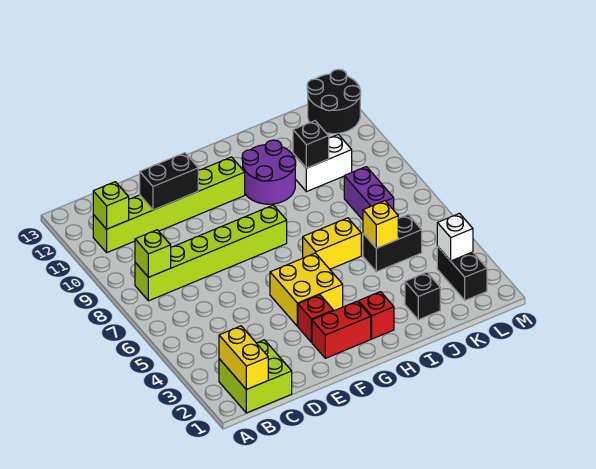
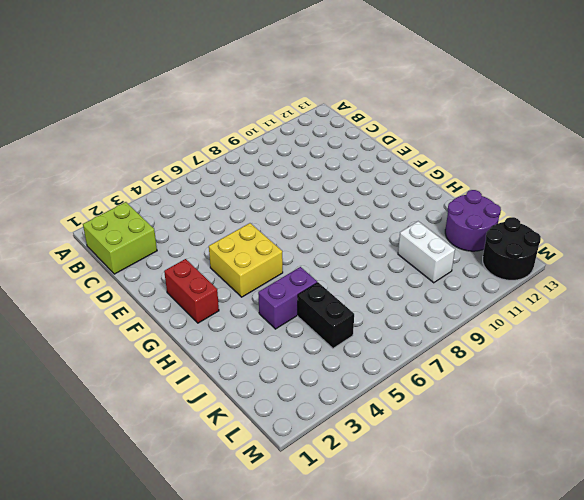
purple brick I4:I5 level 1 -> purple brick K7:K8 level 1
purple round brick J12:K13 level 1 -> purple round brick H10:I11 level 1
none -> lime brick B8:G8 level 1
none -> lime brick B11:G11 level 1
none -> red brick F3 level 1

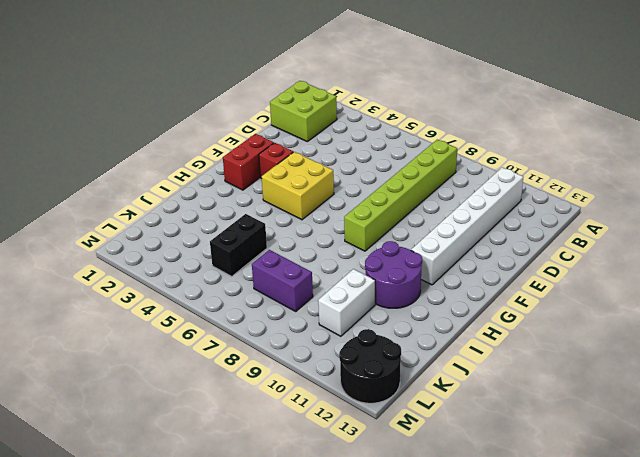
white brick B11:G11 level 1 -> lime brick B11:G11 level 1
none -> red brick H2 level 1
none -> yellow brick H6:I6 level 1
none -> black brick J2 level 1

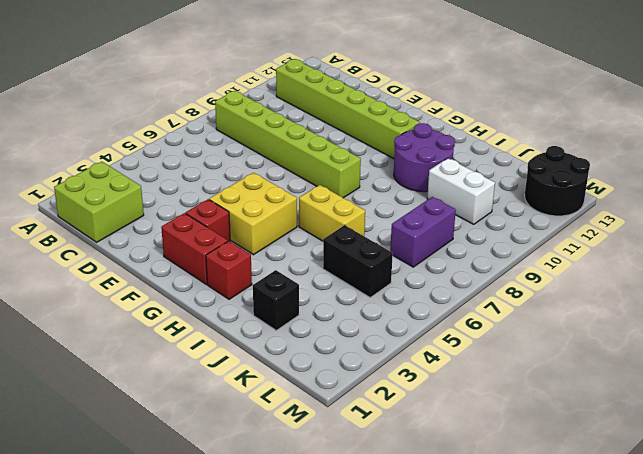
none -> black brick L2:L3 level 1
none -> yellow brick B1:B2 level 2
none -> lime brick B8 level 2

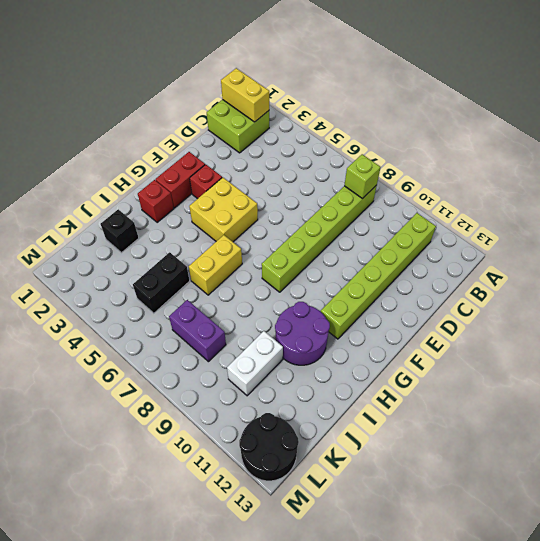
none -> black brick L2:L3 level 1
none -> lime brick B11 level 2
none -> black brick D11:E11 level 2

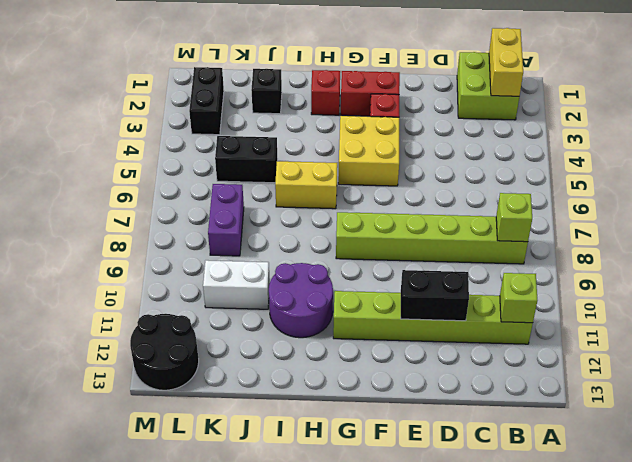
none -> yellow brick J5 level 2
none -> black brick J10 level 2
none -> white brick L3 level 2

